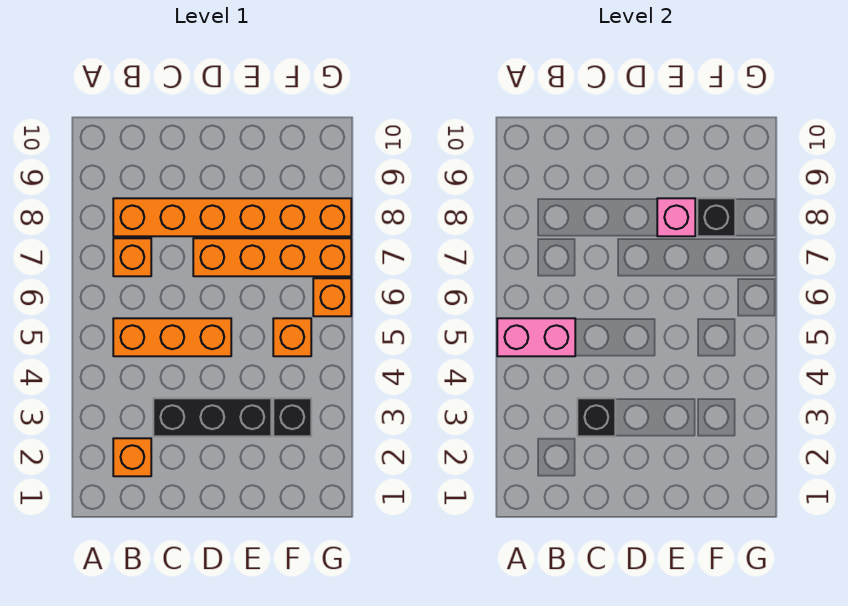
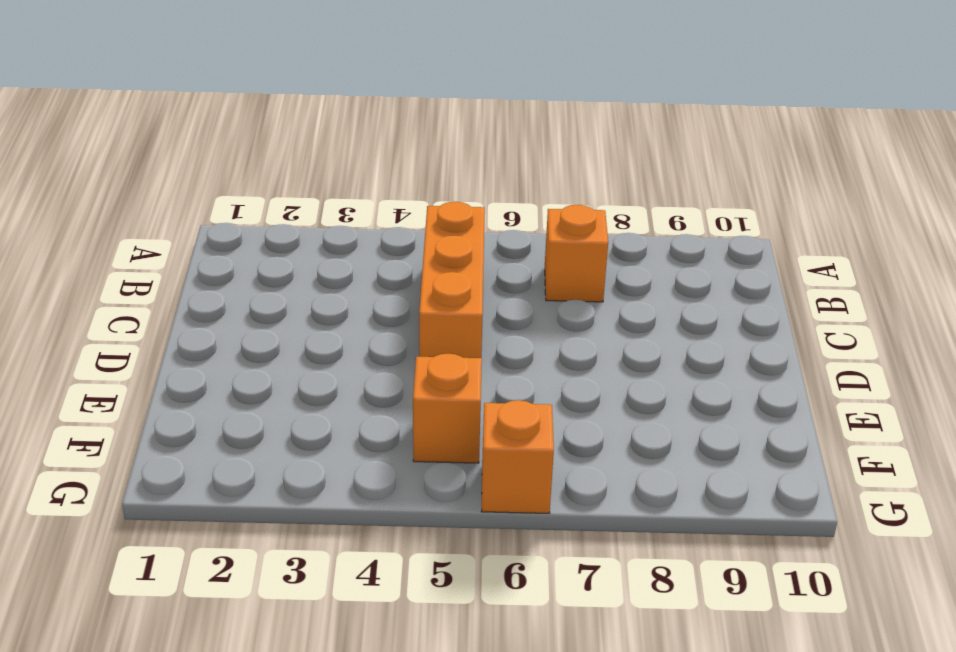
none -> orange brick B2 level 1
none -> orange brick B8:G8 level 1
none -> black brick C3:E3 level 1

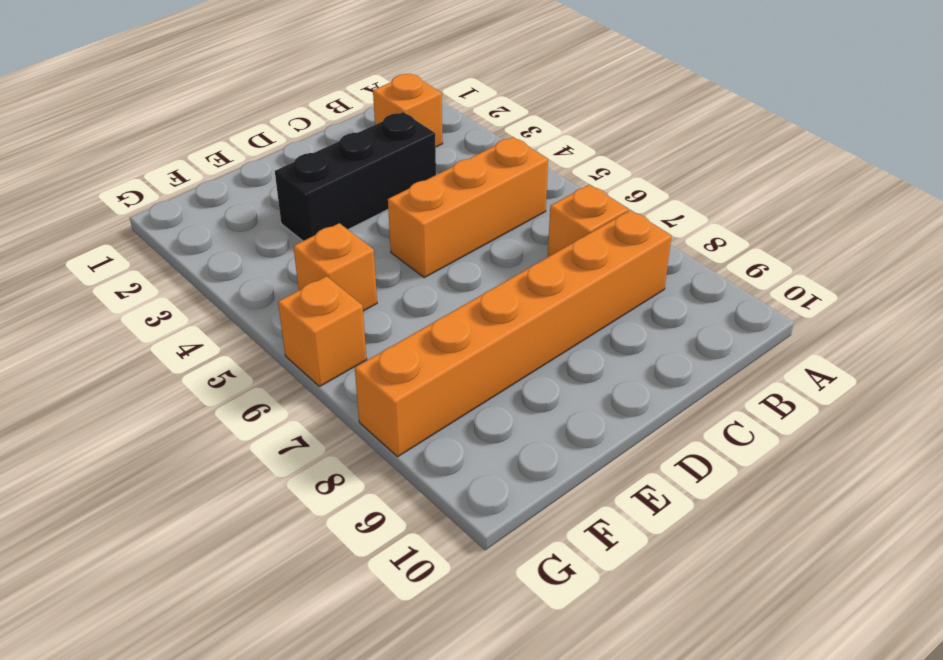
none -> orange brick D7:G7 level 1
none -> black brick F3 level 1
none -> pink brick A5:B5 level 2

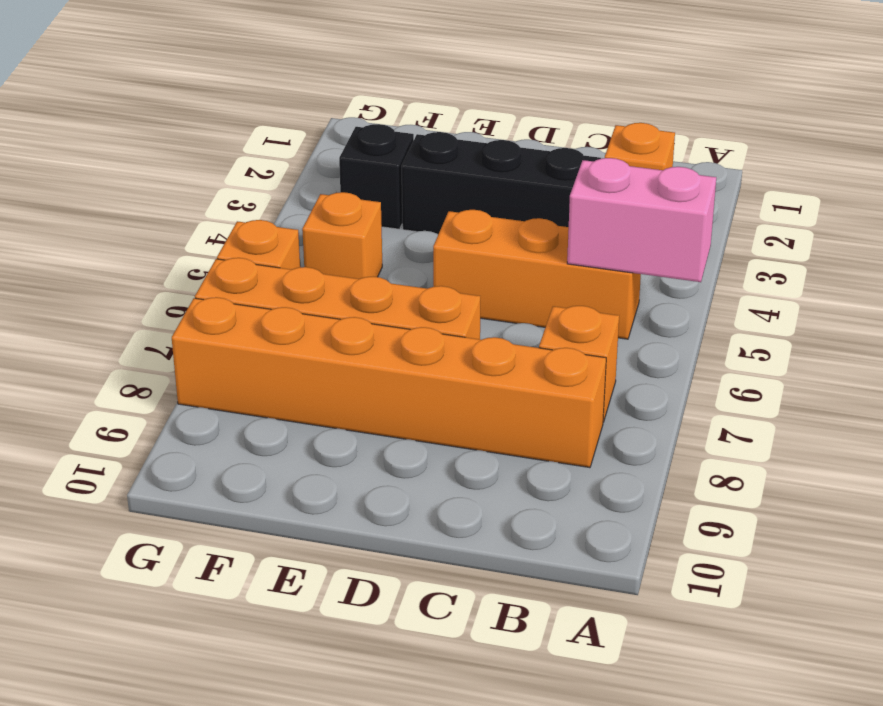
none -> black brick C3 level 2
none -> pink brick E8 level 2
none -> black brick F8 level 2

